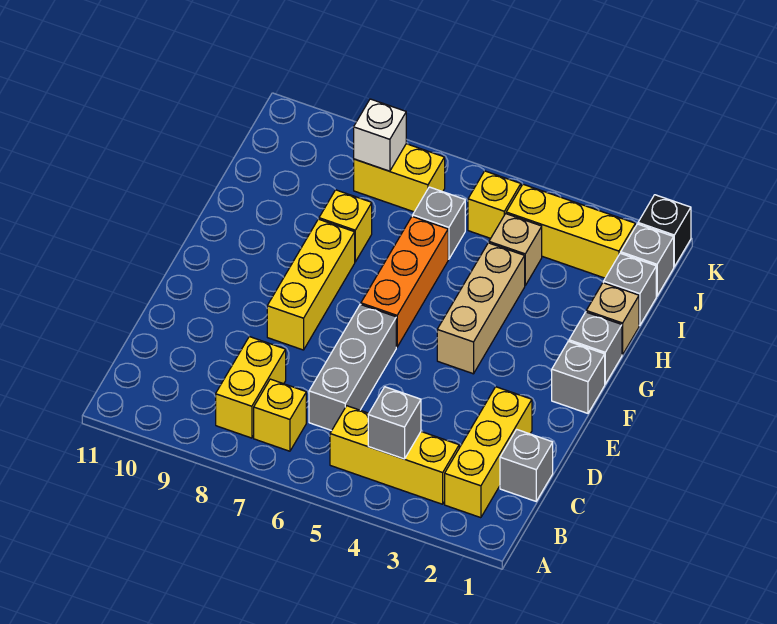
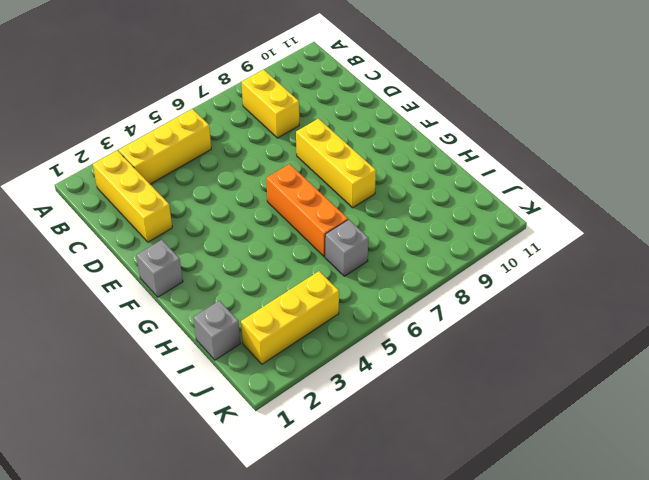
none -> yellow brick B7 level 1
none -> grey brick C1 level 1
none -> grey brick C6:E6 level 1

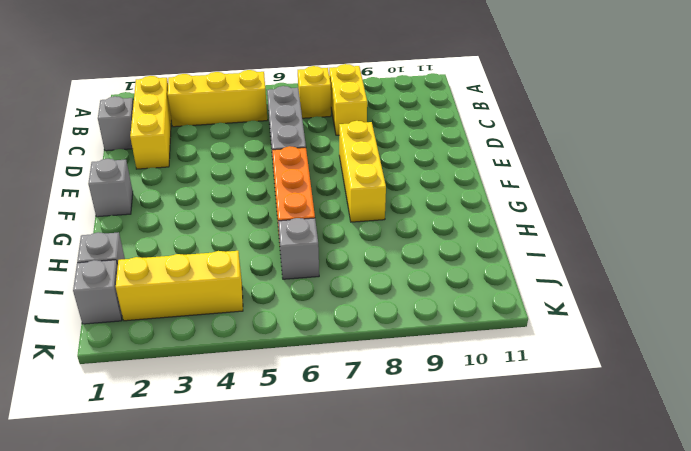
none -> tan brick F4:H4 level 1
none -> grey brick G1 level 1
none -> tan brick H1 level 1

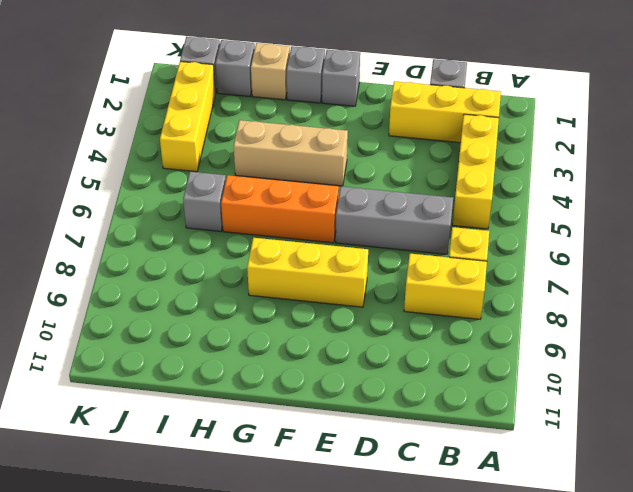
none -> yellow brick H8 level 1
none -> tan brick I4 level 1
none -> yellow brick J5 level 1

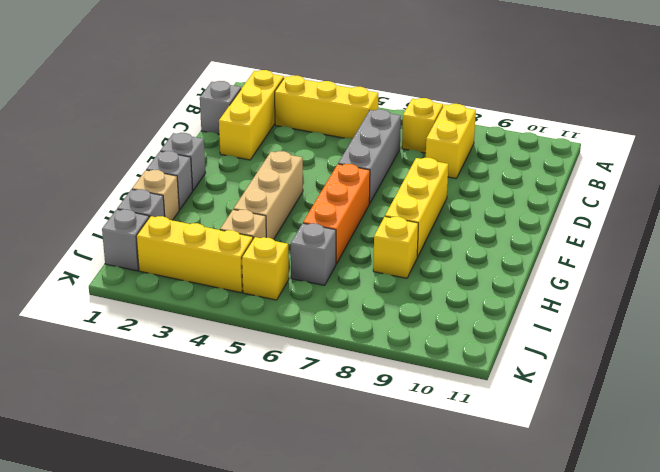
none -> yellow brick J7:J8 level 1
none -> black brick K1 level 1
none -> grey brick B4 level 2

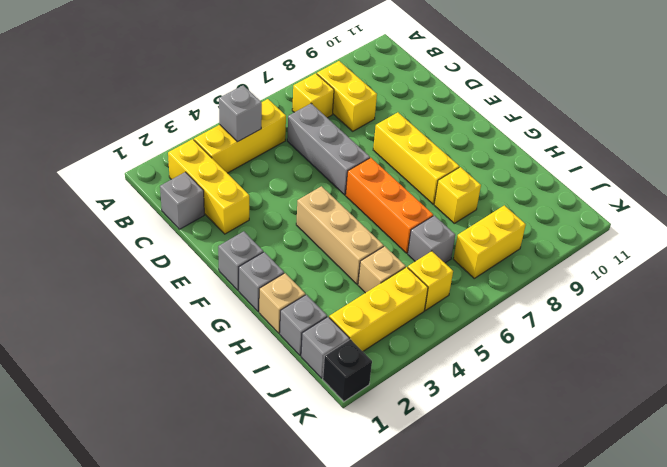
none -> white brick J8 level 2

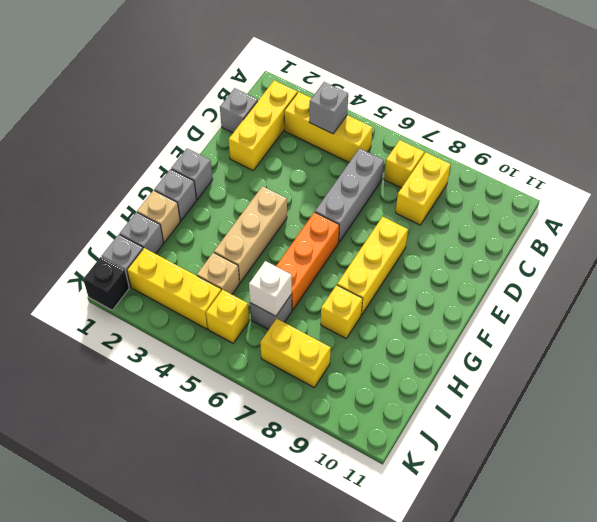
white brick I6 level 2 -> white brick J8 level 2

